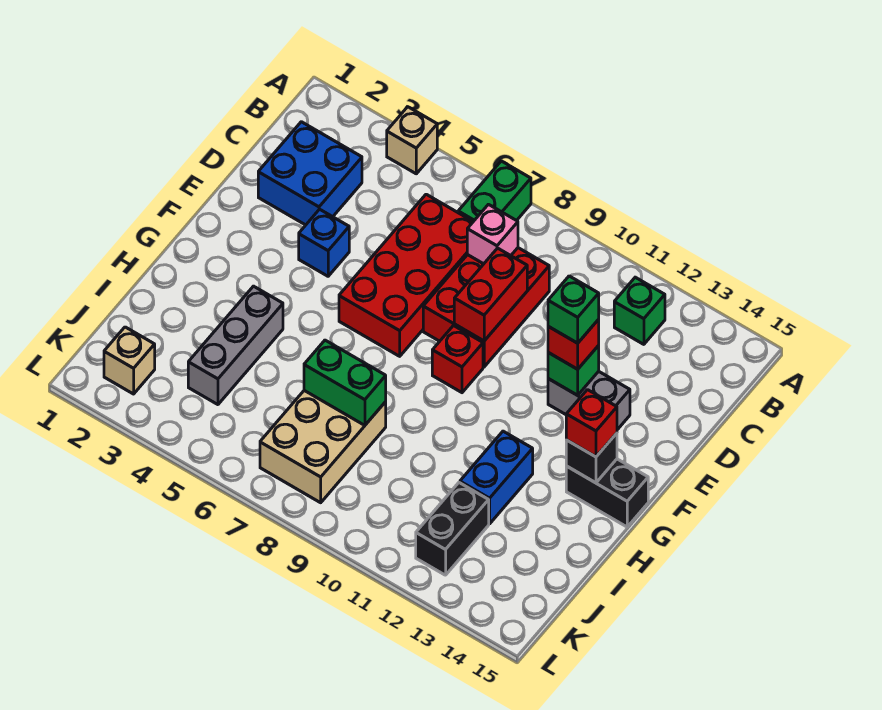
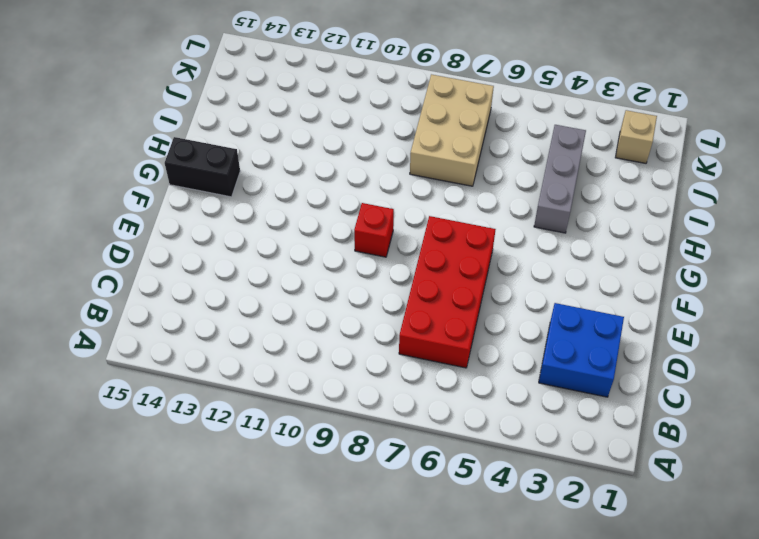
none -> tan brick A4 level 1
none -> green brick A7:B7 level 1
none -> green brick B12 level 1

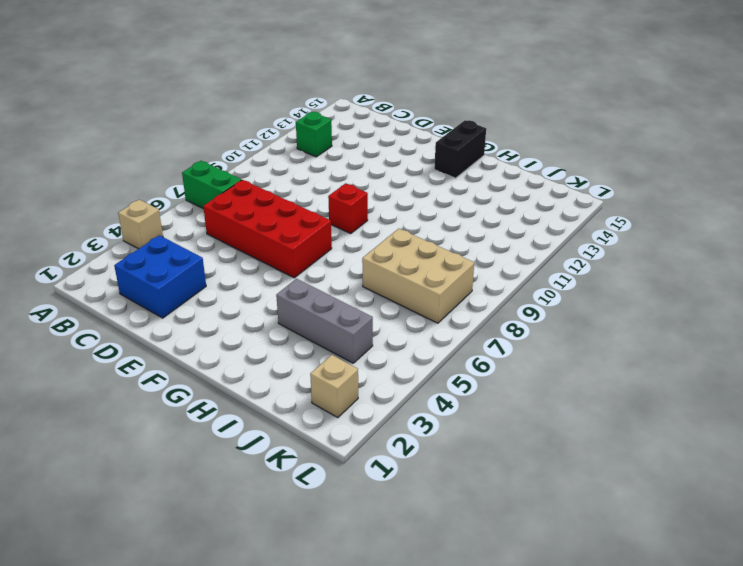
none -> red brick C8:E9 level 1
none -> blue brick E4 level 1
none -> grey brick E12:E13 level 1

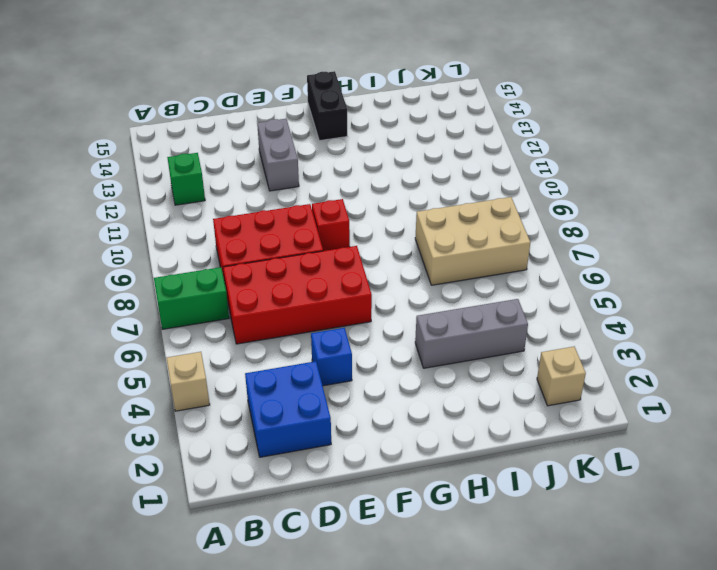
none -> blue brick H12:I12 level 1
none -> black brick J12:K12 level 1
none -> pink brick C8 level 2

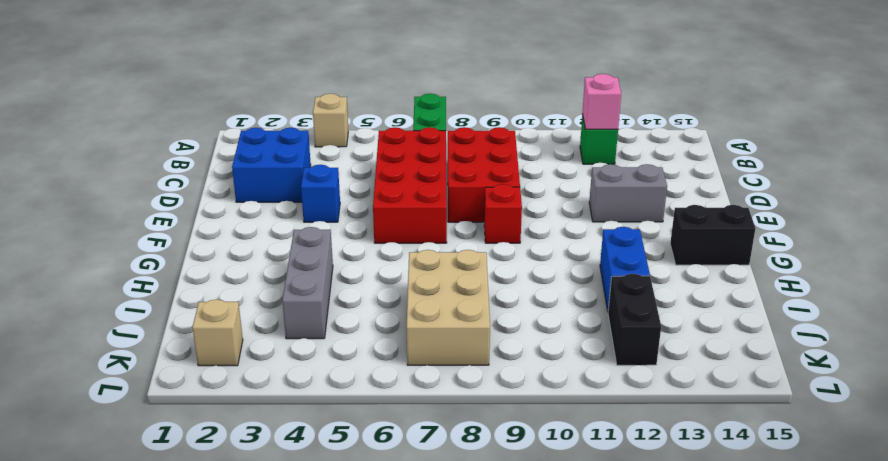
pink brick B12 level 2 -> pink brick C8 level 2
none -> red brick D9:E9 level 2
none -> green brick E12 level 2
none -> black brick G14 level 2

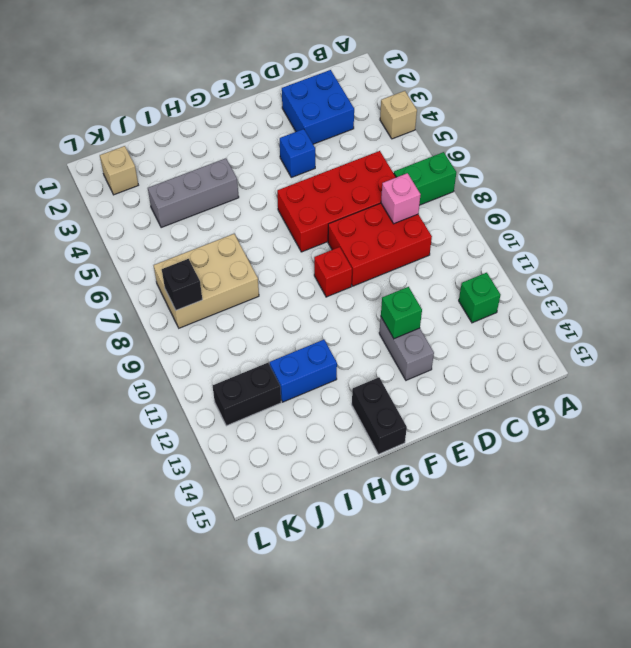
black brick K8 level 2 -> black brick G14 level 2
none -> red brick D9:E9 level 2
none -> green brick I7:I8 level 2
none -> red brick E12 level 3

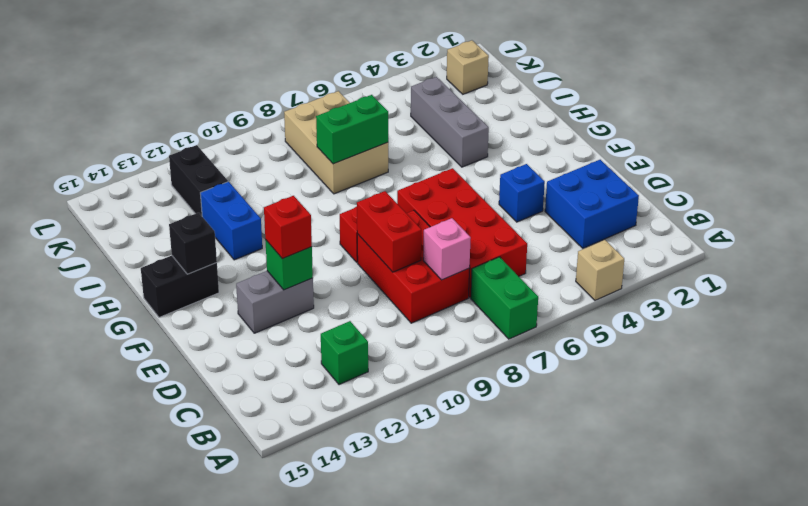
none -> red brick G14 level 3
none -> green brick E12 level 4

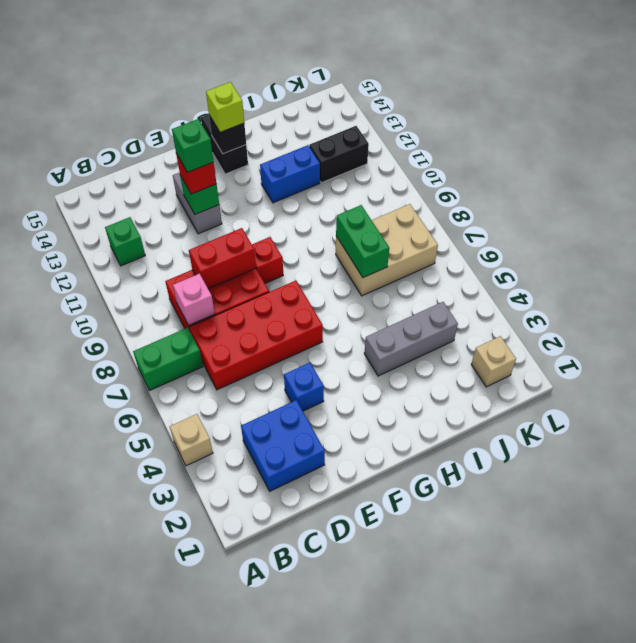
lime brick G14 level 3 -> red brick G14 level 3

